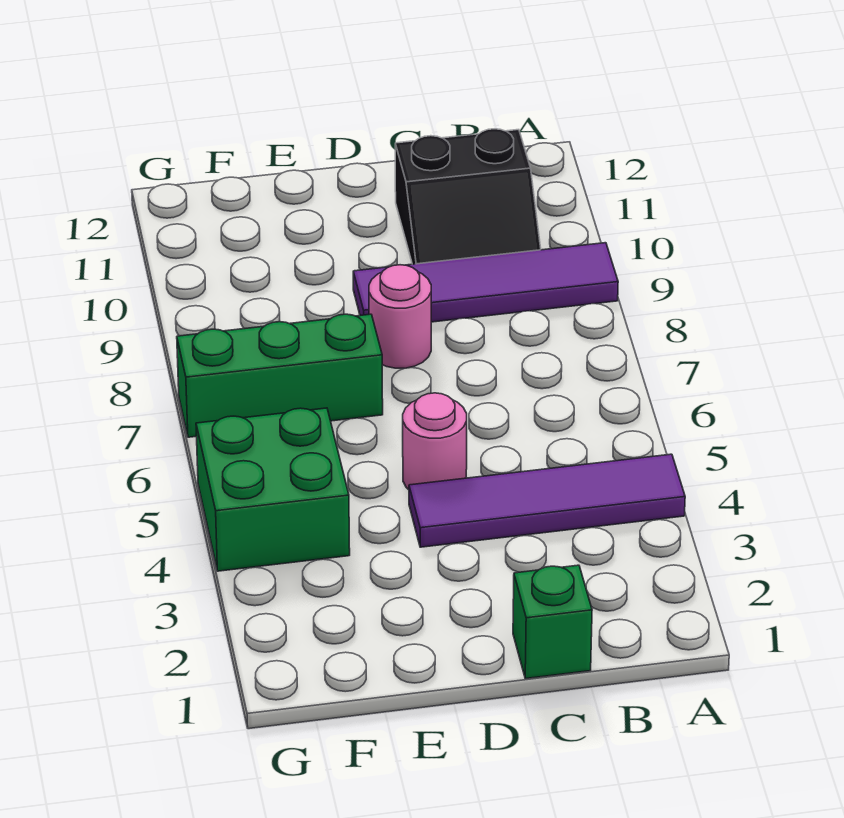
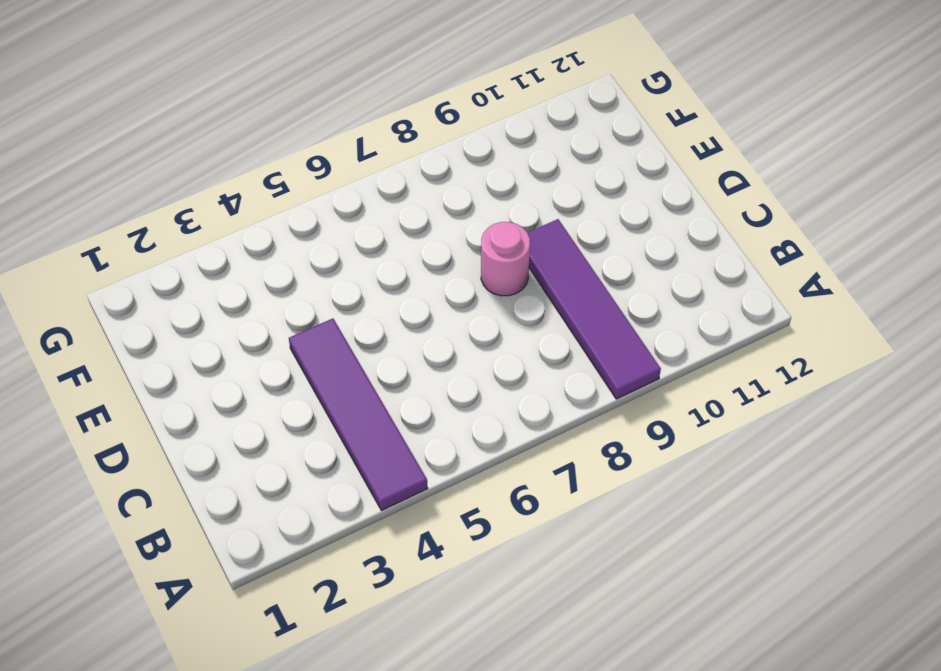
none -> black slope B10:C11 level 1 top 11
none -> green brick C1 level 1

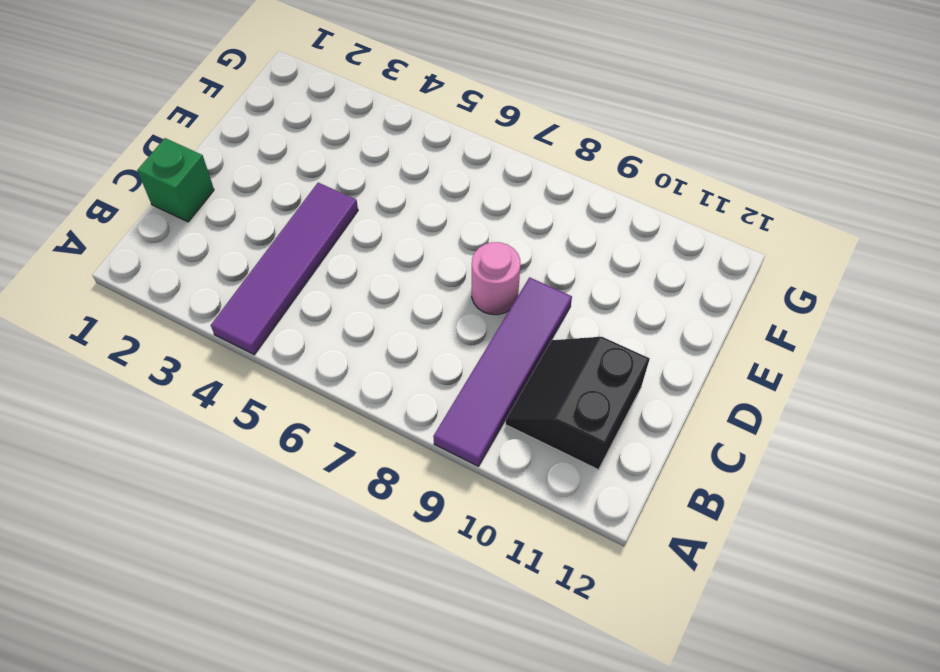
none -> pink round brick D5 level 1
none -> green brick E7:G7 level 1

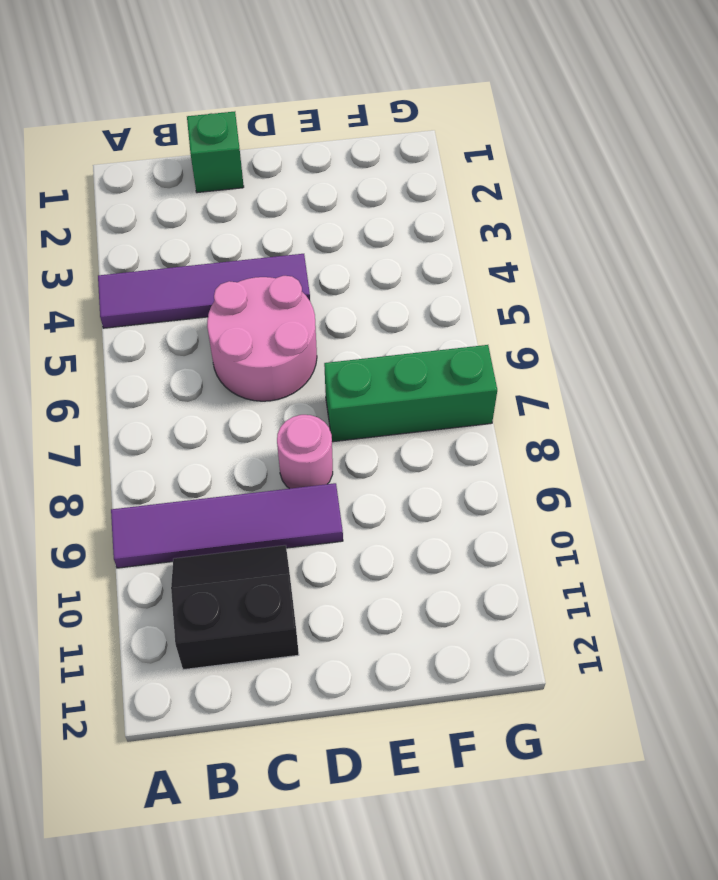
pink round brick C5:D6 level 1 -> pink round brick D5 level 1
none -> green brick F4:G5 level 1

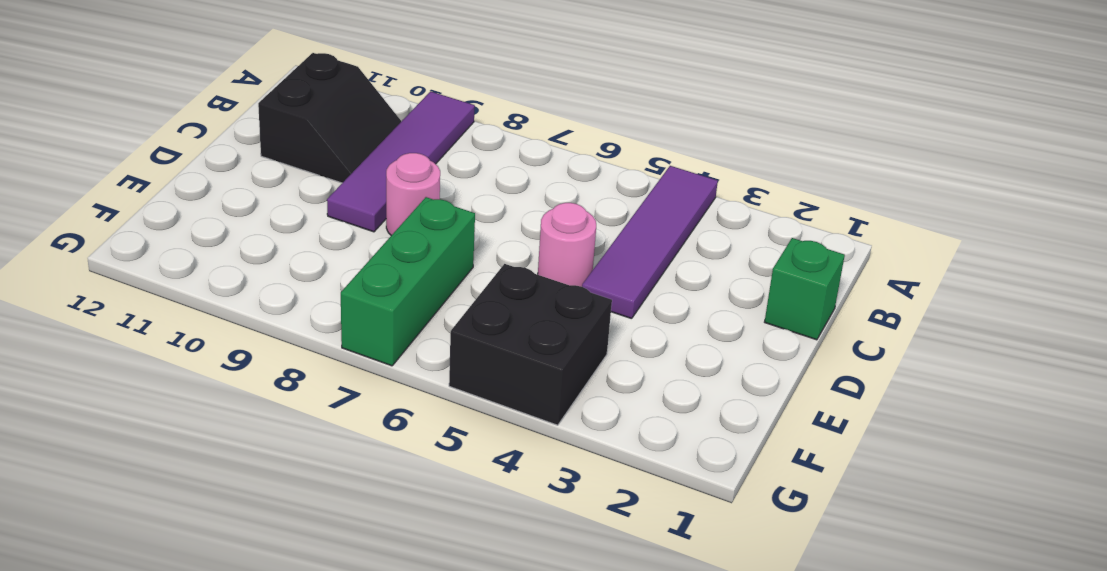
black brick F4:G5 level 1 -> green brick F4:G5 level 1

